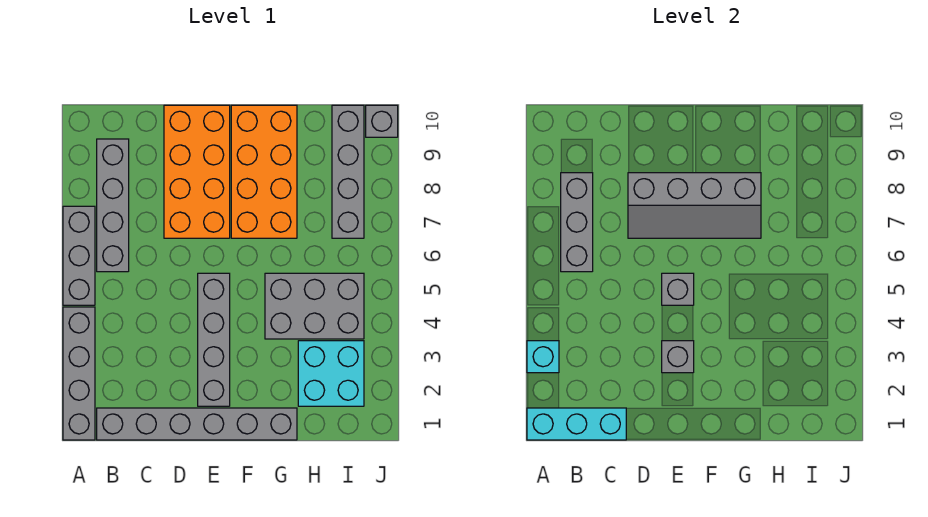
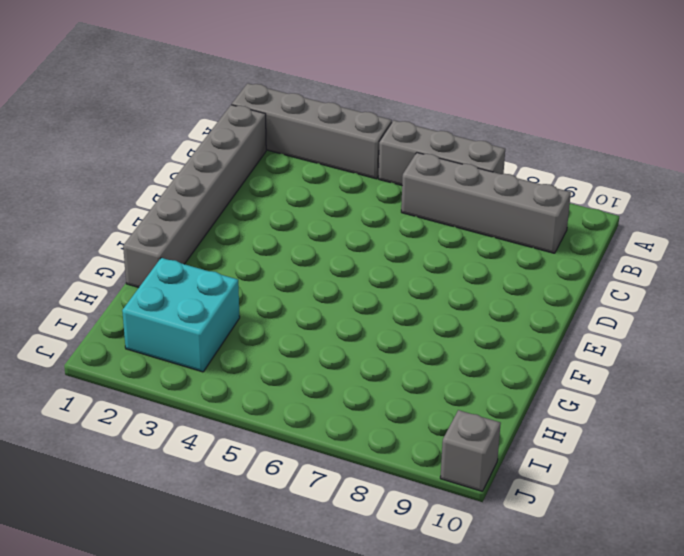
none -> orange brick D7:E10 level 1
none -> grey brick E2:E5 level 1
none -> orange brick F7:G10 level 1

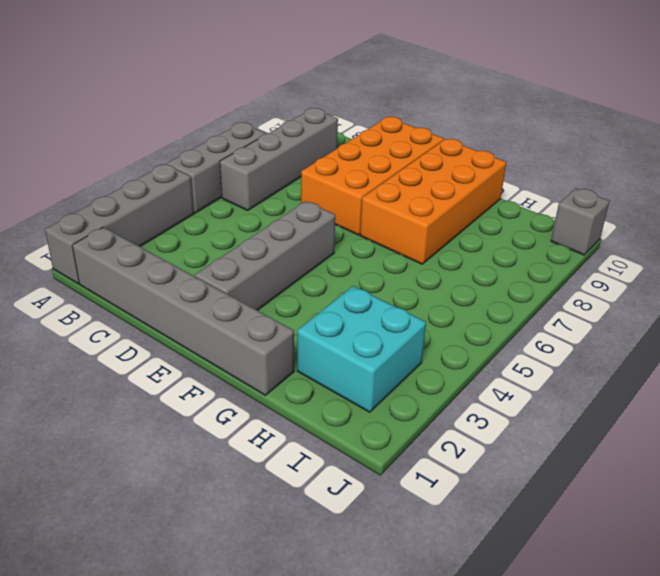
none -> grey brick G4:I5 level 1
none -> grey brick I7:I10 level 1
none -> cyan brick A1:C1 level 2

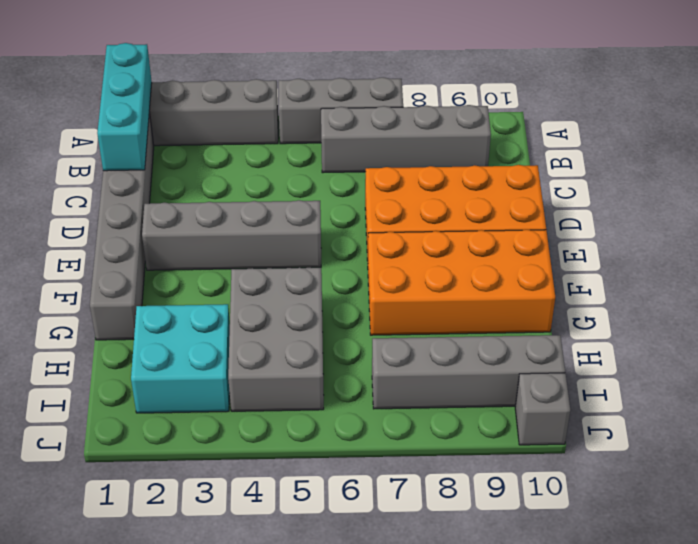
none -> cyan brick A3 level 2
none -> grey brick B6:B8 level 2
none -> grey slope D7:G8 level 2 top 8

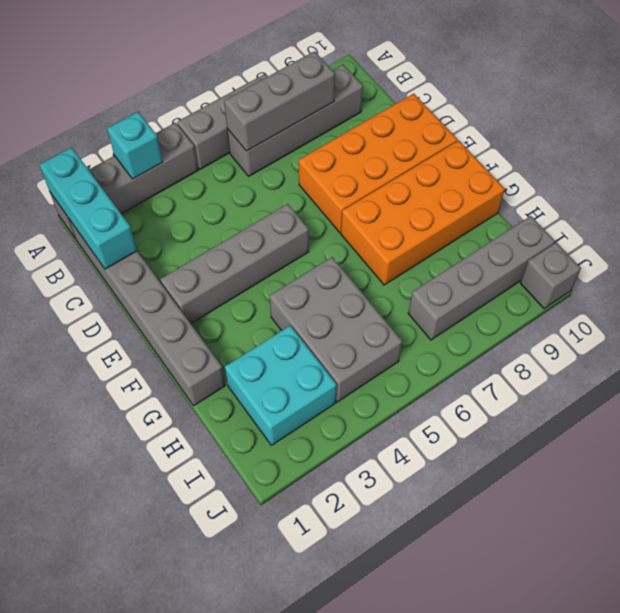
none -> grey slope D7:G8 level 2 top 8
none -> grey brick E3 level 2
none -> grey brick E5 level 2

